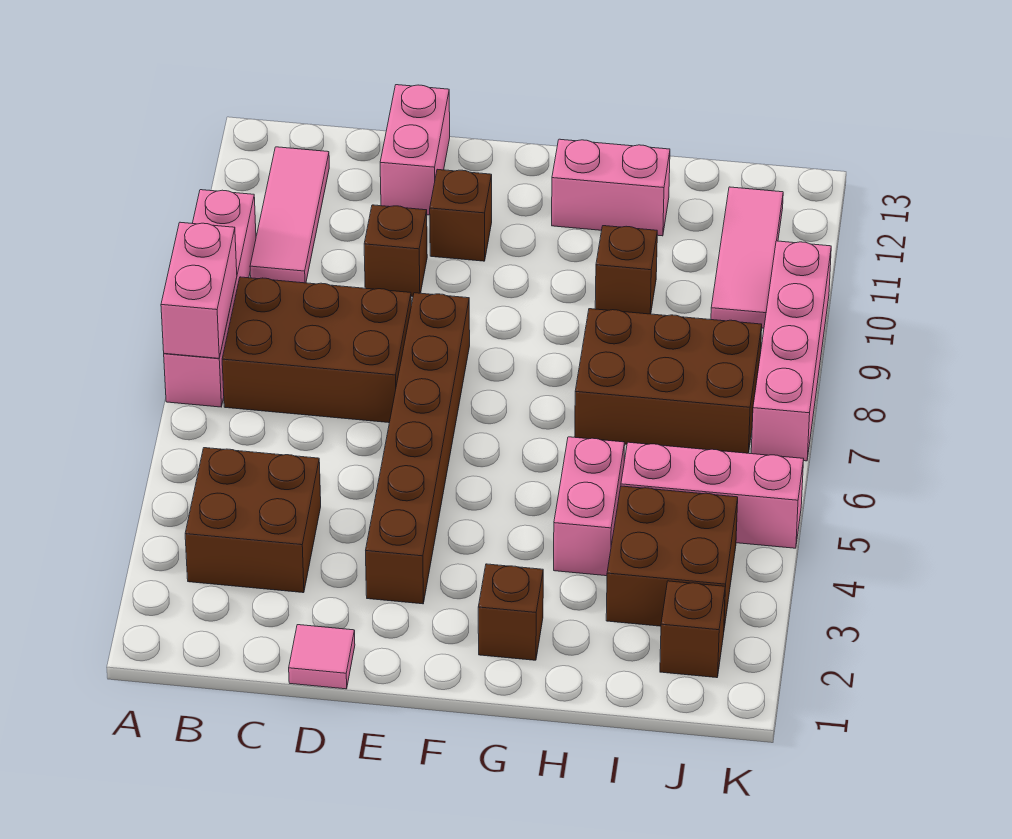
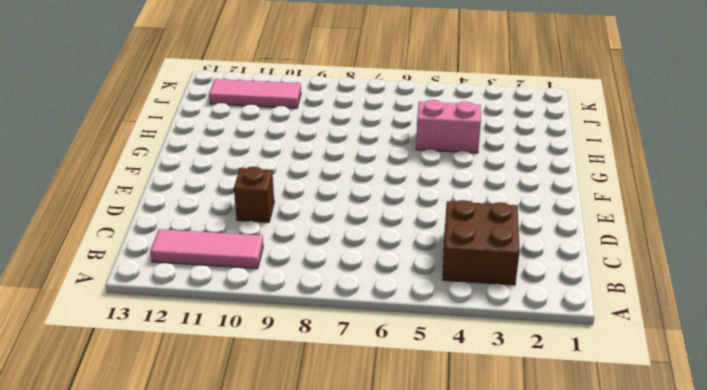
none -> pink brick A7:A10 level 1
none -> brown brick B7:D8 level 1
none -> pink tile D1 level 1

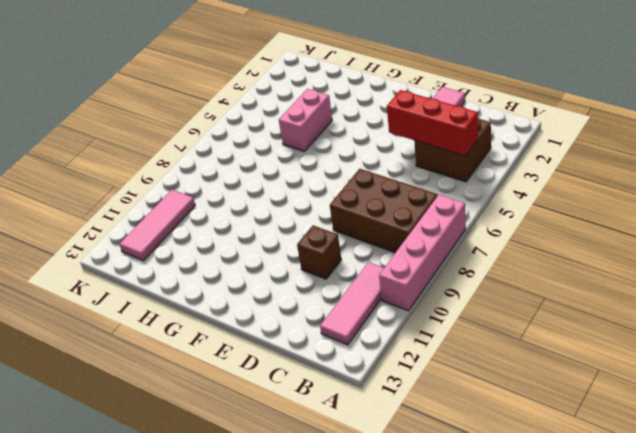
red brick B4:D4 level 2 -> none
none -> pink brick D12:D13 level 1
none -> brown brick E3:E8 level 1
none -> brown brick E11 level 1

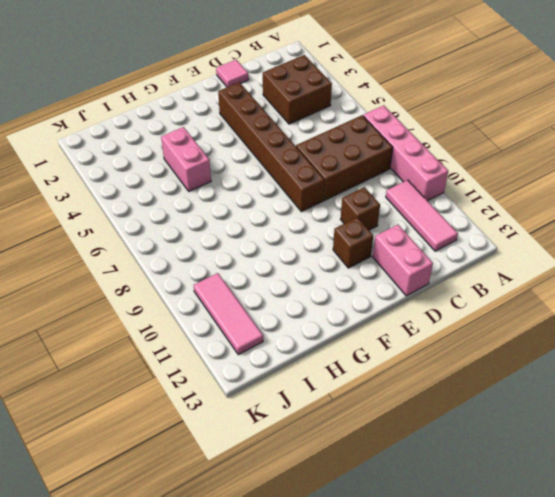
none -> brown brick G2 level 1
none -> pink brick G12:H12 level 1
none -> brown brick H7:J8 level 1

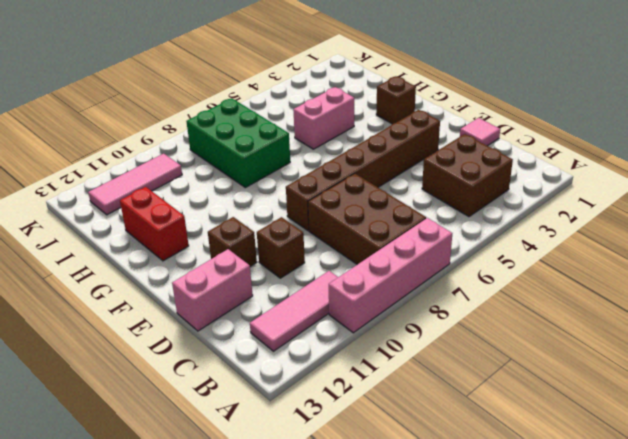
red brick G12:H12 level 1 -> pink brick G12:H12 level 1
green brick H7:J8 level 1 -> brown brick H7:J8 level 1
none -> brown brick H10 level 1
none -> brown brick I3:J4 level 1
none -> pink brick I5:K5 level 1

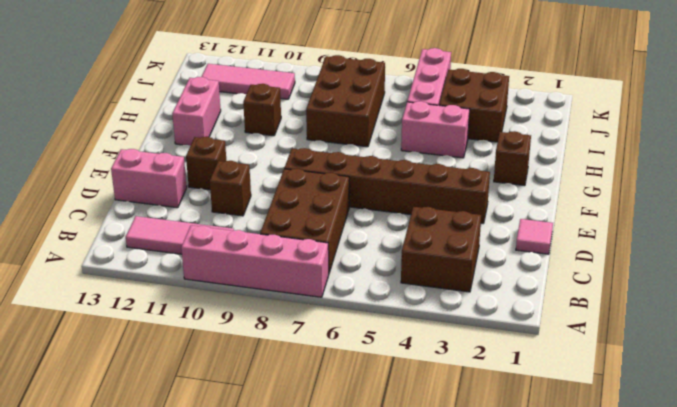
none -> brown brick J2 level 1
none -> pink brick K7:K10 level 1
none -> pink brick A7:A8 level 2

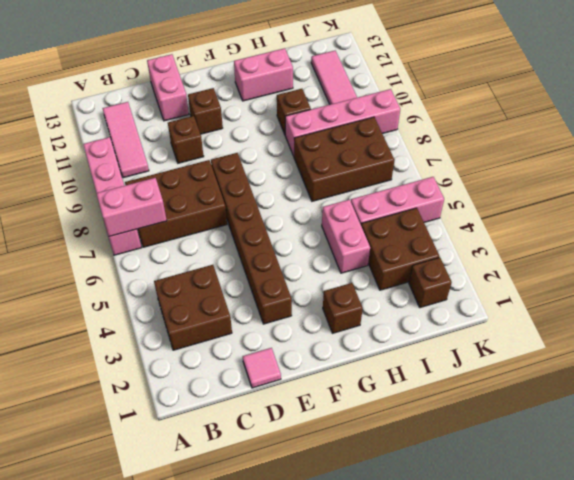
pink brick A7:B7 level 2 -> pink brick A7:A8 level 2
pink brick H9:K9 level 1 -> pink brick K7:K10 level 1

